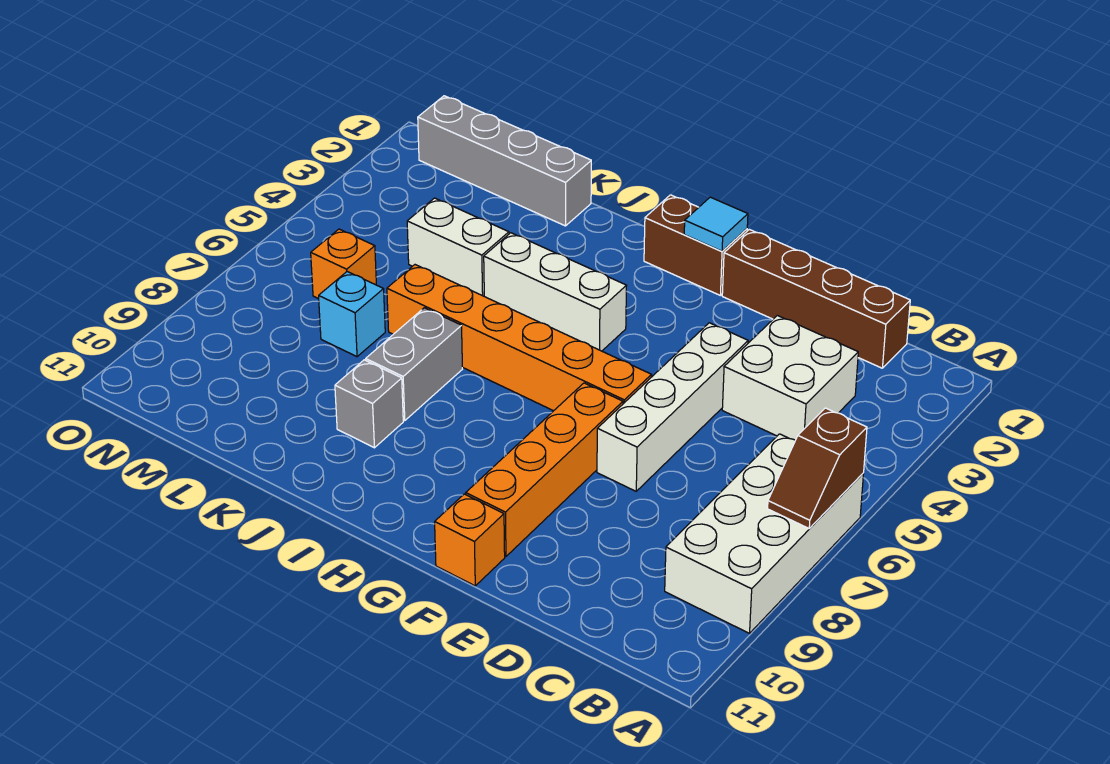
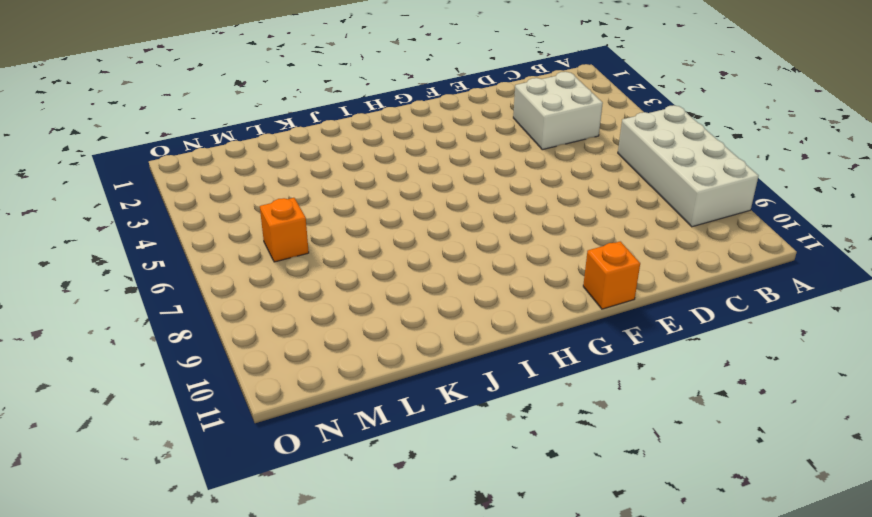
none -> brown brick C1:F1 level 1
none -> white brick E4:E7 level 1
none -> orange brick F6:K6 level 1

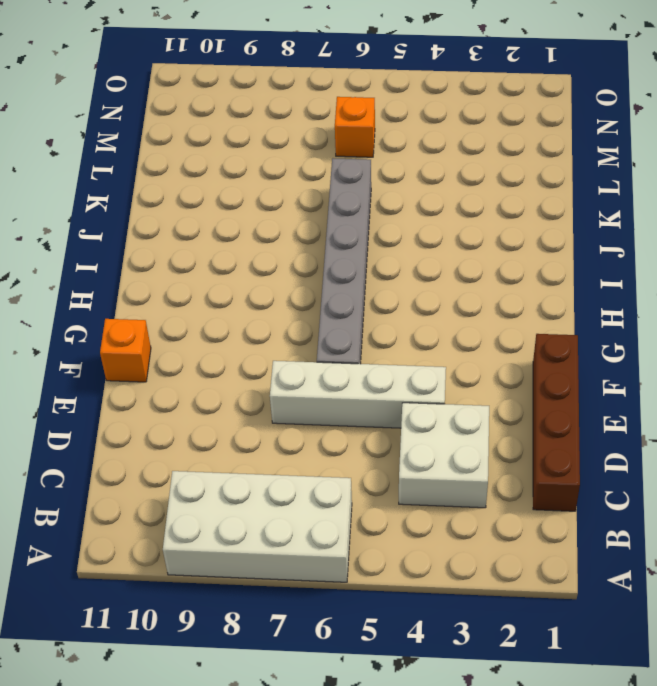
grey brick F6:K6 level 1 -> orange brick F6:K6 level 1
none -> orange brick F7:F10 level 1
none -> brown brick G1:H1 level 1
none -> white brick H4:J4 level 1

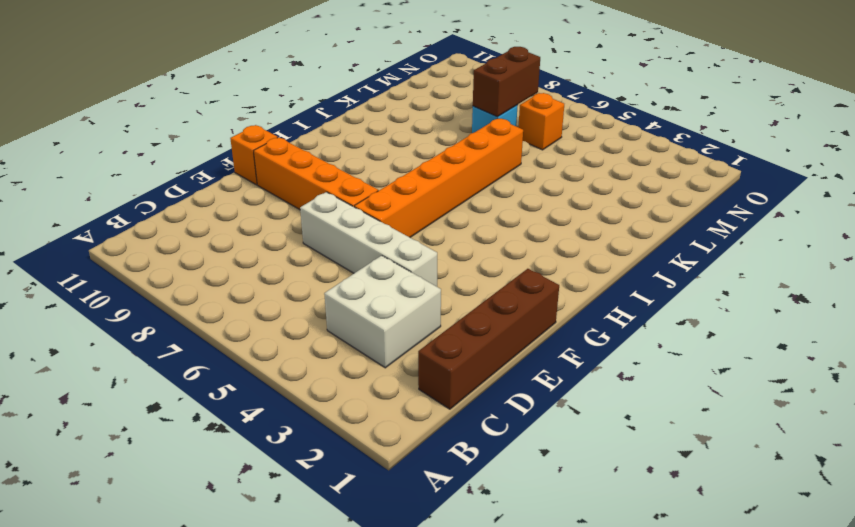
brown brick L7:M7 level 2 -> brown brick G1:H1 level 1
none -> white brick A6:B9 level 1
none -> white brick H4:J4 level 1
none -> grey brick J7:J8 level 1

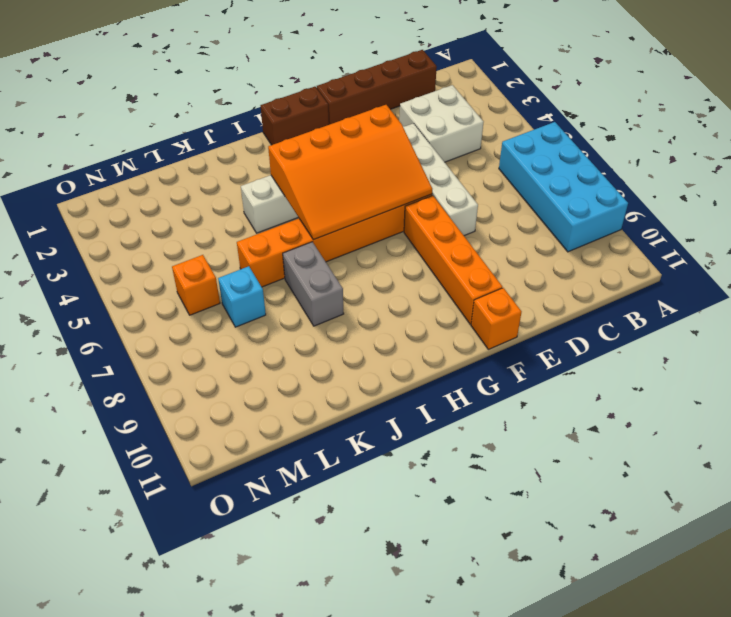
cyan brick A6:B9 level 1 -> white brick A6:B9 level 1
orange slope F4:I6 level 2 top 4 -> none
none -> grey brick J9 level 1
none -> grey brick K1:N1 level 1
none -> white brick K4:L4 level 1

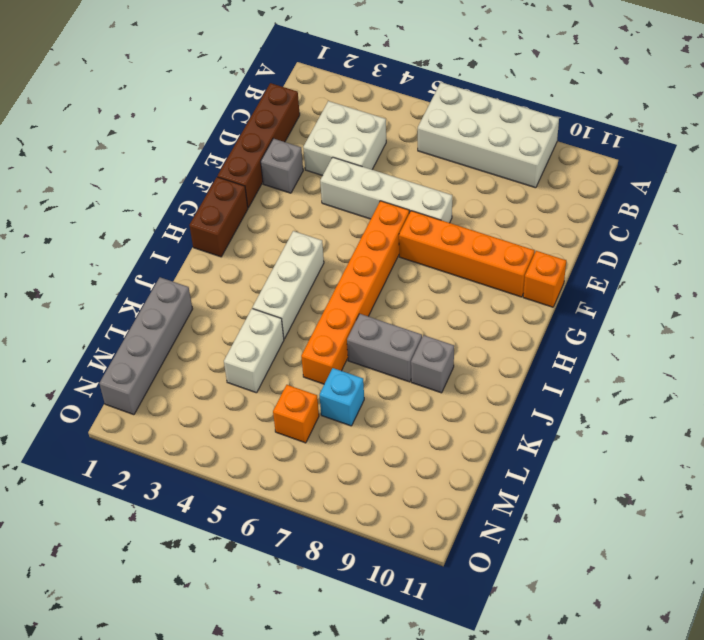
grey brick E2 level 1 -> none
none -> brown slope A6:A7 level 2 top 6
none -> cyan tile G1 level 2

